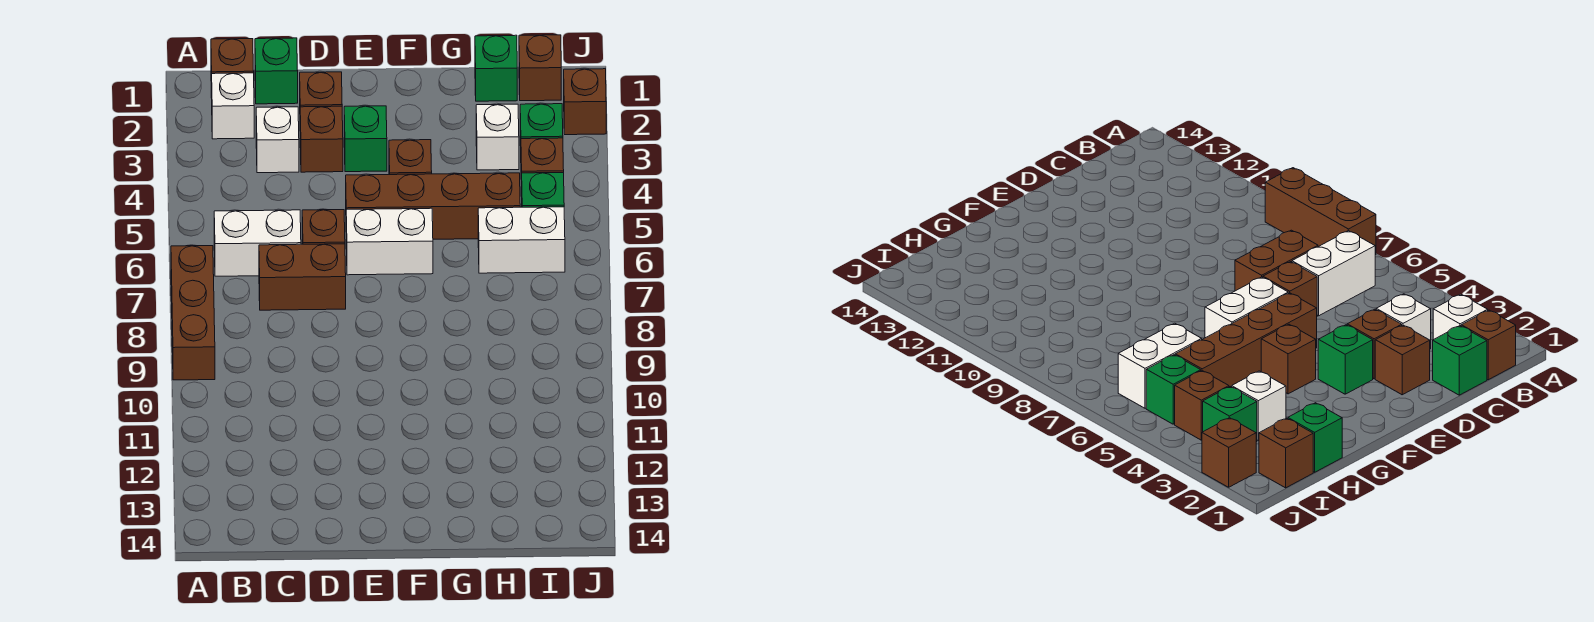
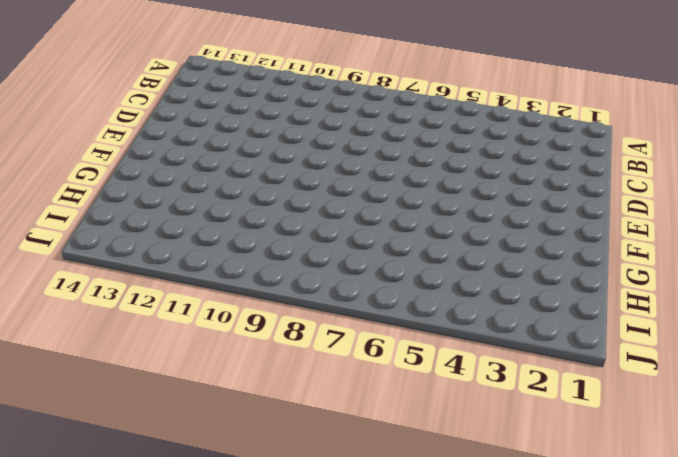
none -> brown brick A7:A9 level 1
none -> brown brick B1 level 1
none -> white brick B2 level 1

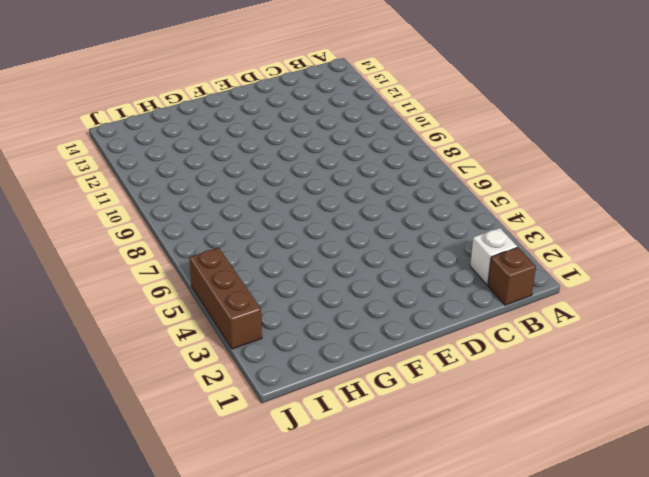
brown brick J3:J5 level 1 -> brown brick A7:A9 level 1
none -> white brick B6:C6 level 1
none -> green brick C1 level 1
none -> white brick C3 level 1

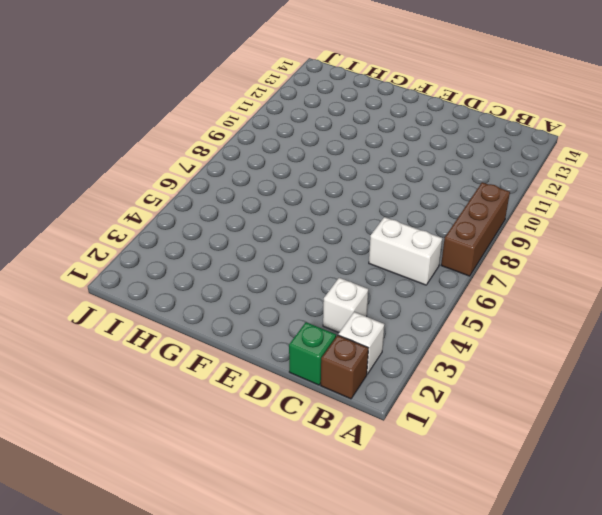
none -> brown brick C7:D7 level 1
none -> brown brick D2 level 1
none -> brown brick D3 level 1

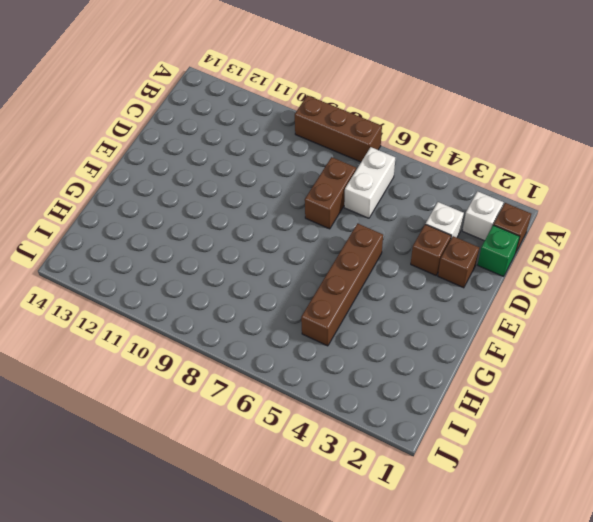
none -> brown brick D6 level 1
none -> green brick E3 level 1
none -> white brick E6:F6 level 1

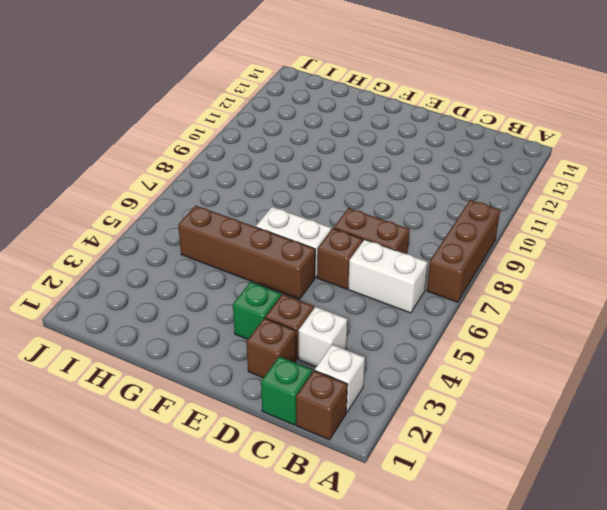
none -> brown brick F4 level 1
none -> green brick H1 level 1
none -> white brick H3 level 1

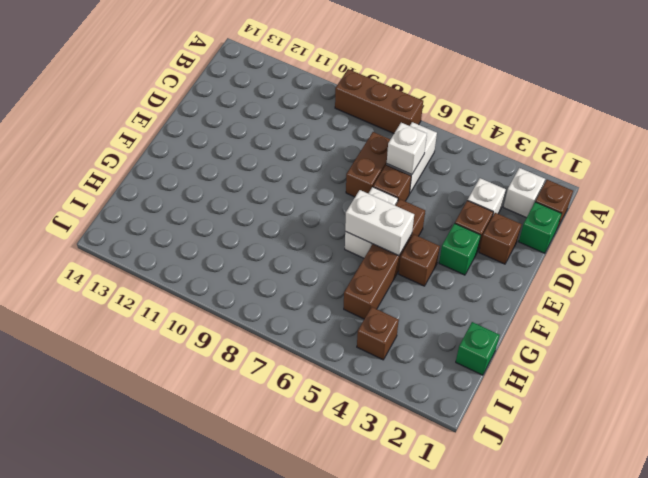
white brick C6 level 2 -> white brick H3 level 1
white brick F5:F6 level 2 -> white brick H6:I6 level 1
none -> brown brick I1 level 1
none -> green brick I3 level 1
none -> green brick I5 level 1

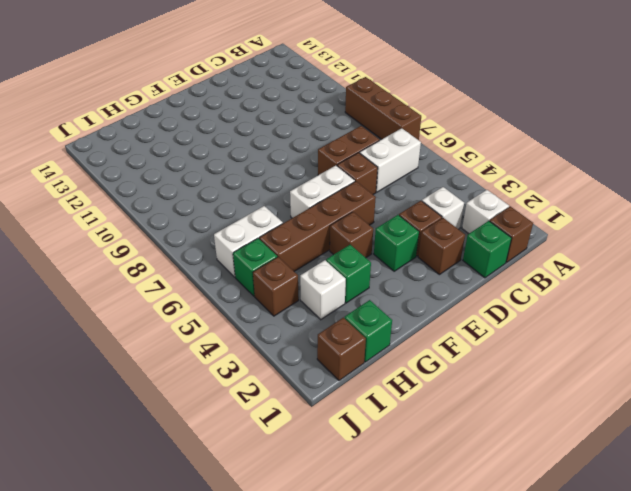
green brick G3 level 1 -> green brick I3 level 1
none -> brown brick J2 level 1

